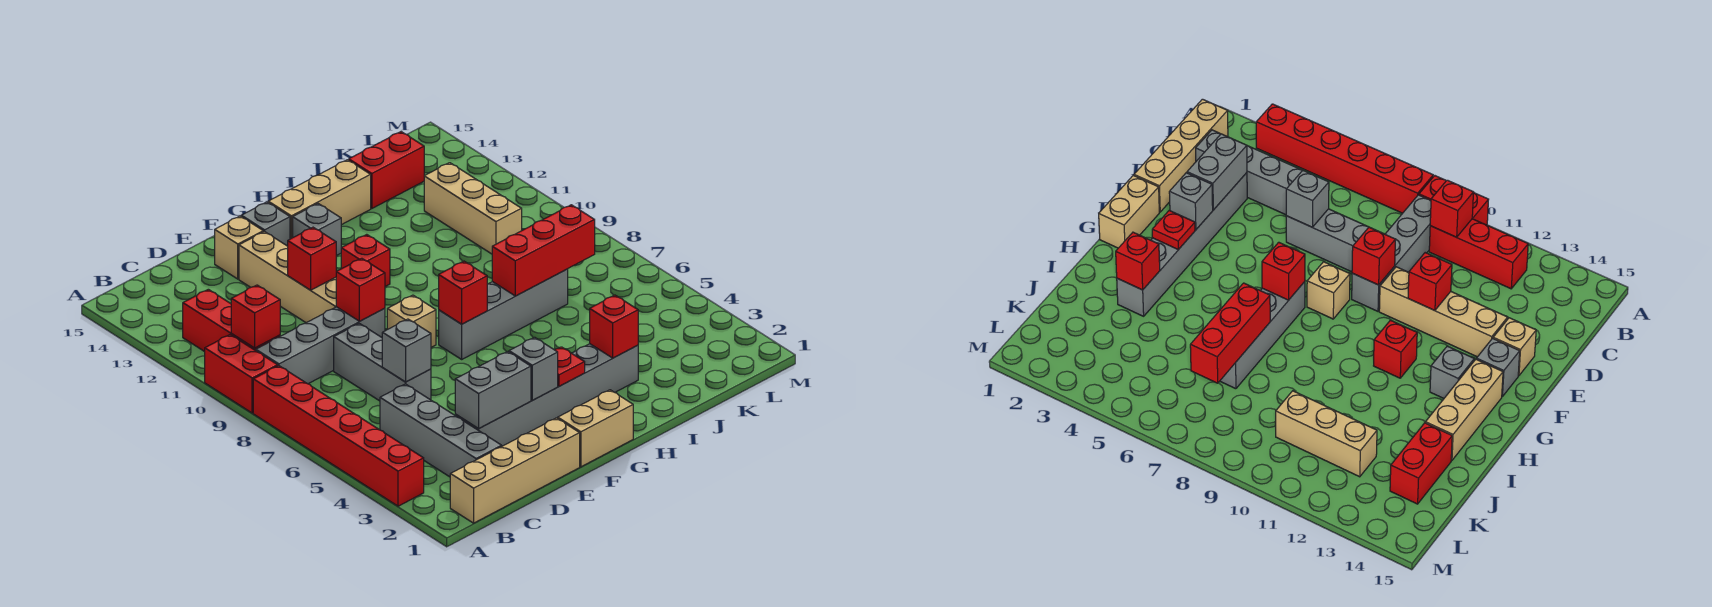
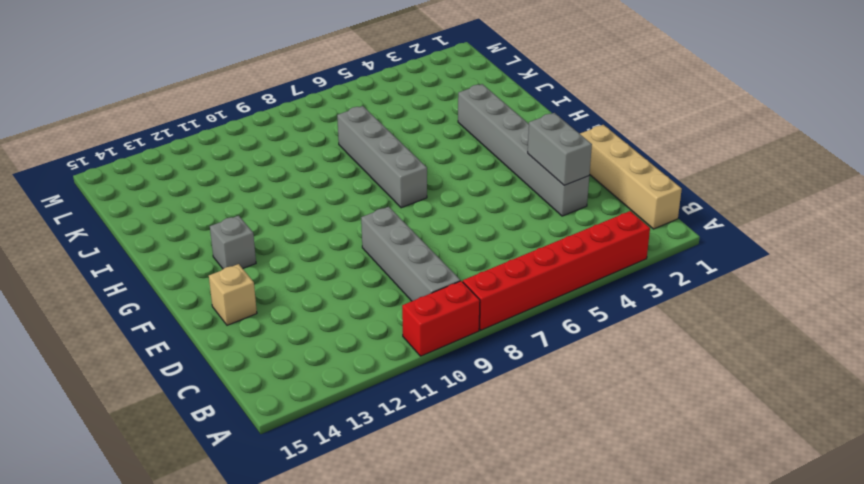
none -> red brick B10:B12 level 1
none -> grey brick C2:C5 level 1
none -> grey brick D6:D8 level 1

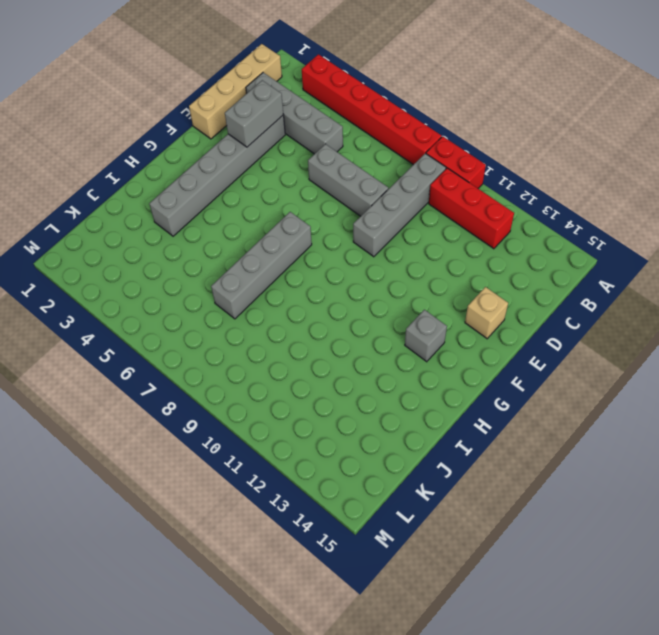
none -> tan brick E10:E13 level 1
none -> tan brick F1:G1 level 1
none -> tan brick F8 level 1

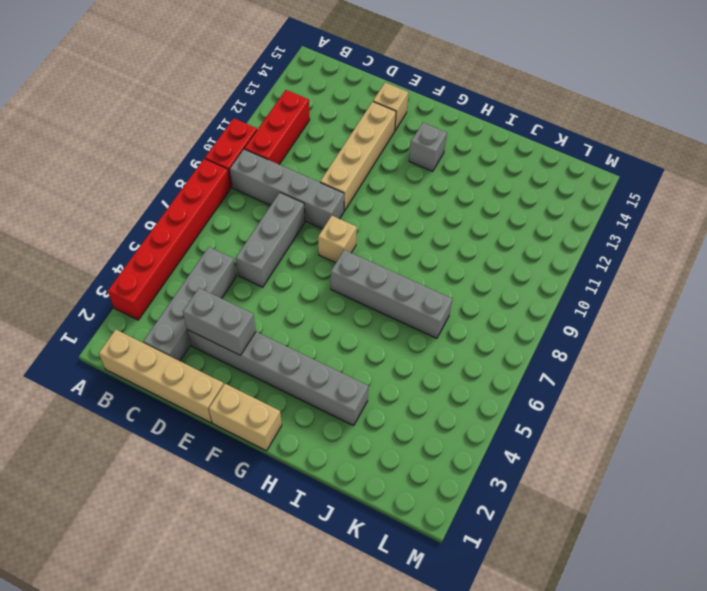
none -> grey brick F14 level 1
none -> red brick G11 level 1
none -> tan brick G14:I14 level 1

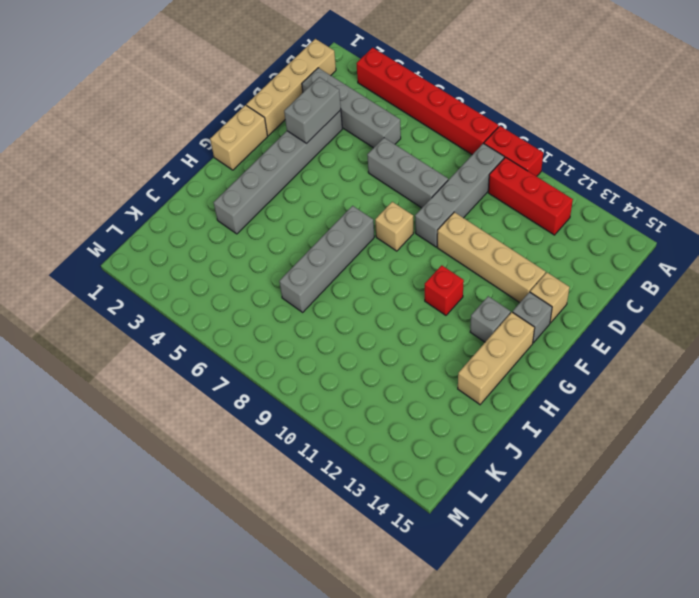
none -> red brick J14:K14 level 1
none -> tan brick K10:K12 level 1
none -> red brick B10 level 2

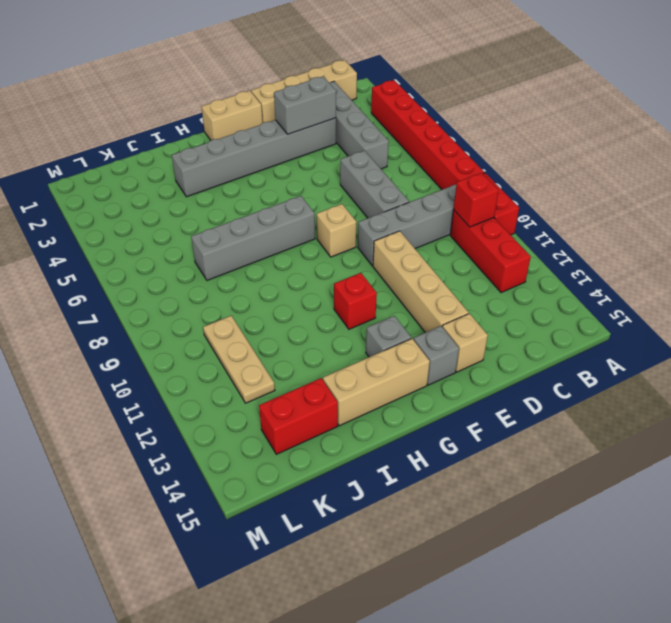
tan plate K10:K12 level 1 -> tan brick K10:K12 level 1
none -> grey brick D6 level 2
none -> red brick E9 level 2
none -> red brick E11 level 2

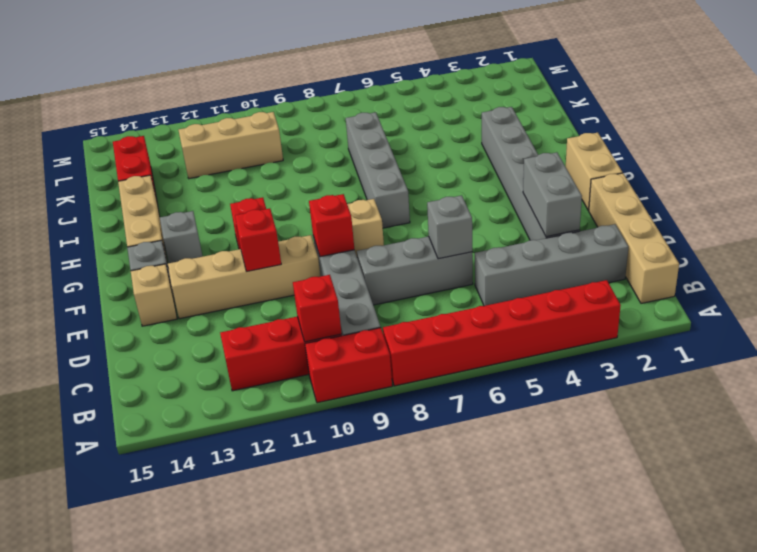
none -> grey brick F3 level 2
none -> red plate G3 level 2
none -> red brick G7 level 2

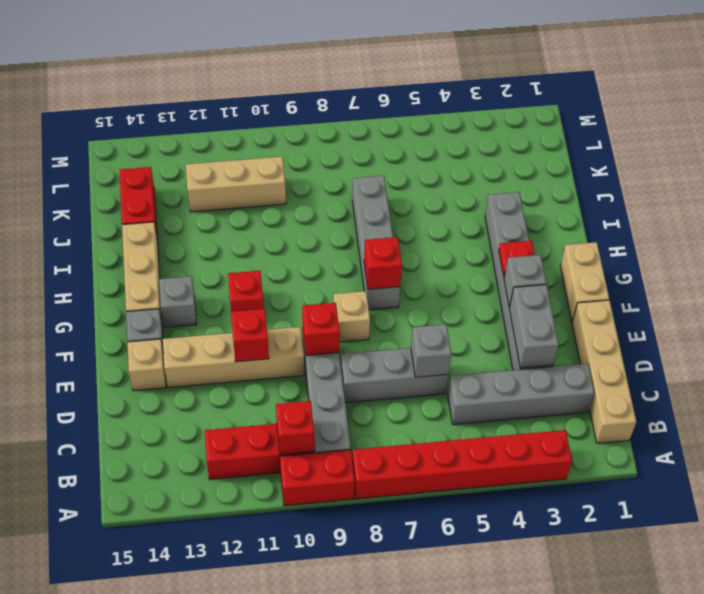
none -> red brick I3 level 2
none -> red brick I7:K7 level 2

